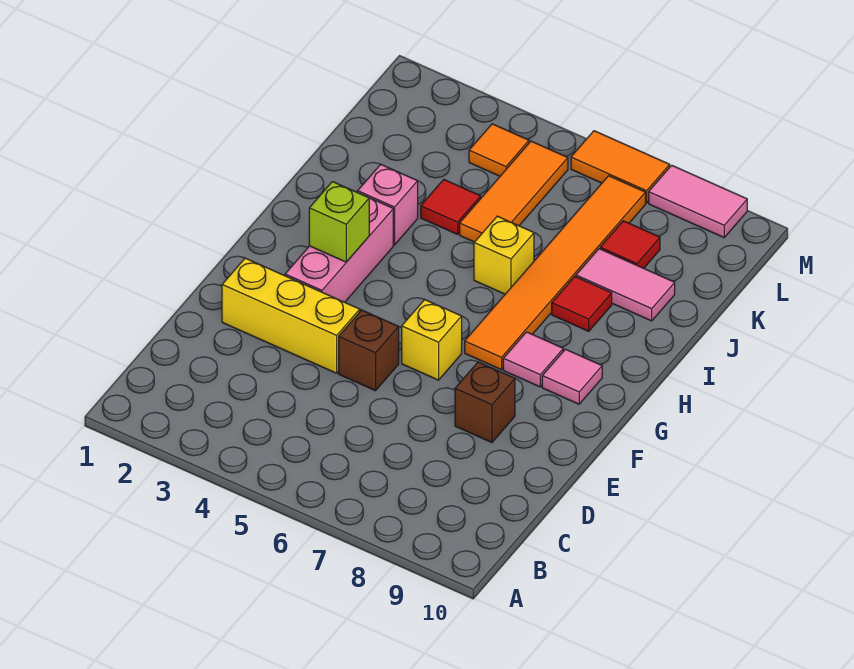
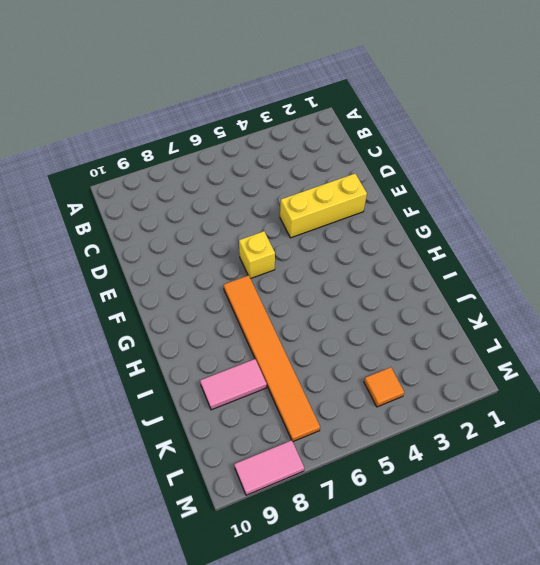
none -> brown brick E5 level 1
none -> brown brick E8 level 1
none -> pink brick F3:H3 level 1

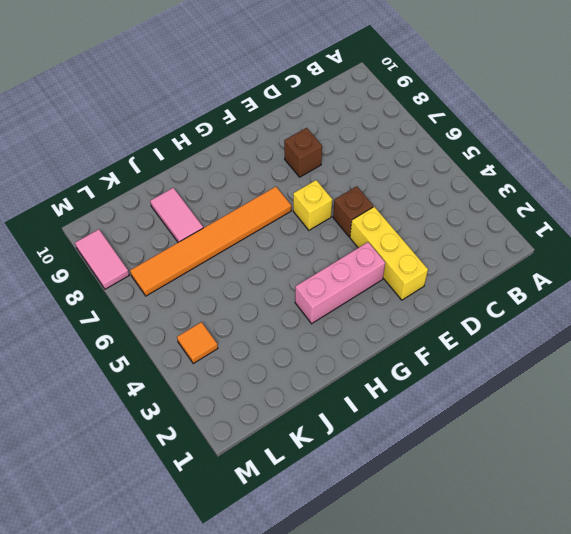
none -> pink tile G8 level 1
none -> pink tile G9 level 1
none -> pink brick I3 level 1

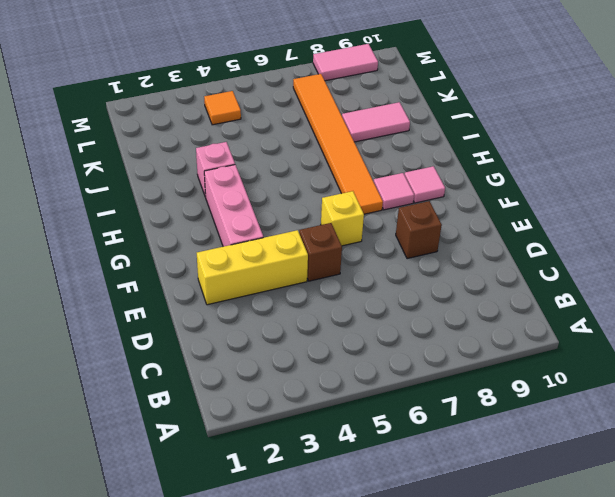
none -> yellow brick I6 level 1
none -> red tile I8 level 1
none -> red tile J4 level 1

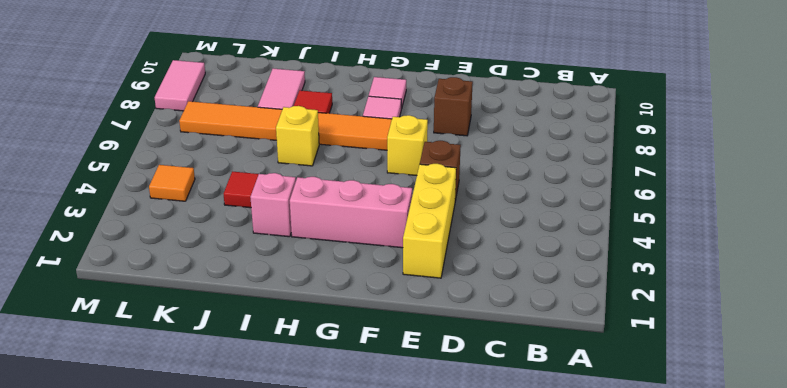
none -> orange tile J5:L5 level 1
none -> red tile K8 level 1
none -> orange tile M6:M7 level 1

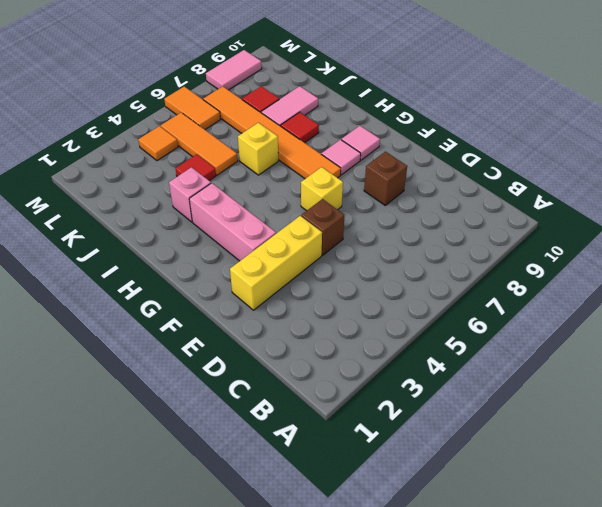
orange tile L6:M6 level 1 -> orange tile M6:M7 level 1
none -> lime brick G3 level 2

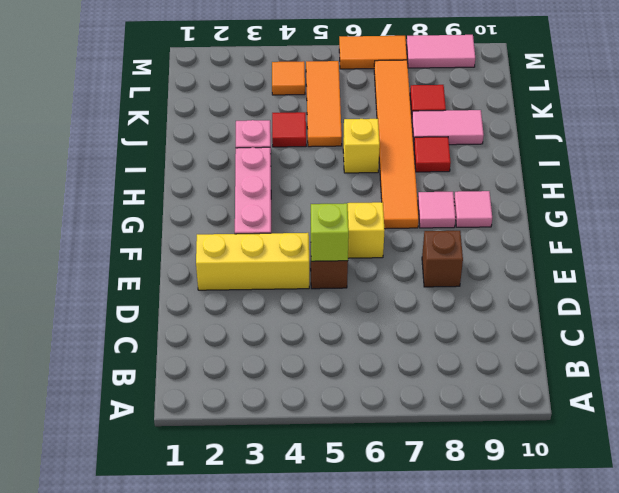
lime brick E5 level 2 -> lime brick G3 level 2

